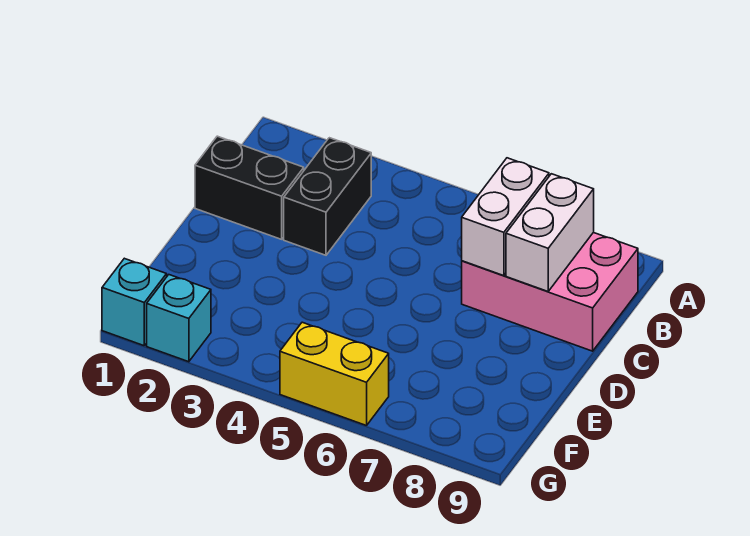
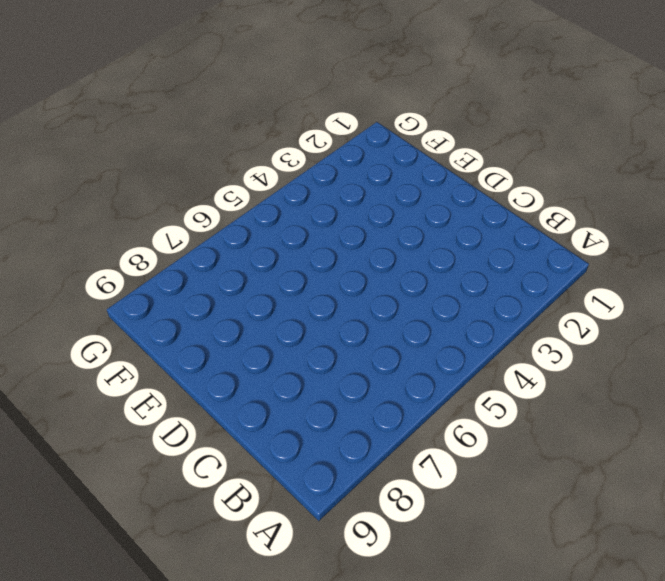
none -> black brick B3:C3 level 1
none -> pink brick B7:C9 level 1

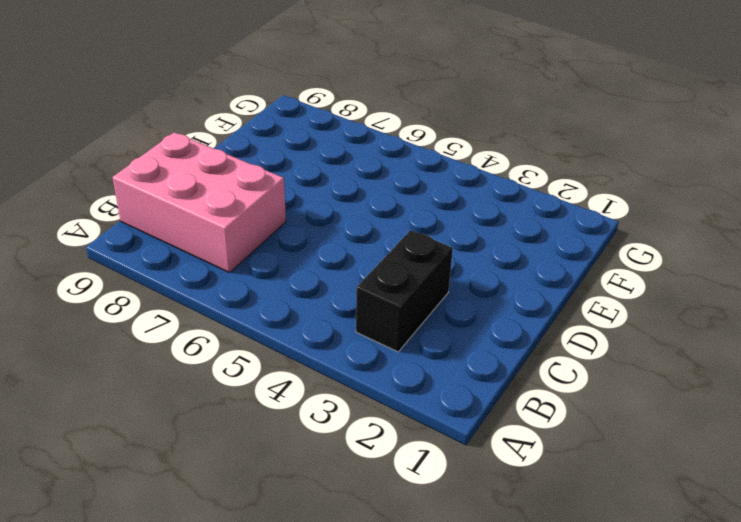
none -> black brick C1:C2 level 1
none -> cyan brick G1 level 1

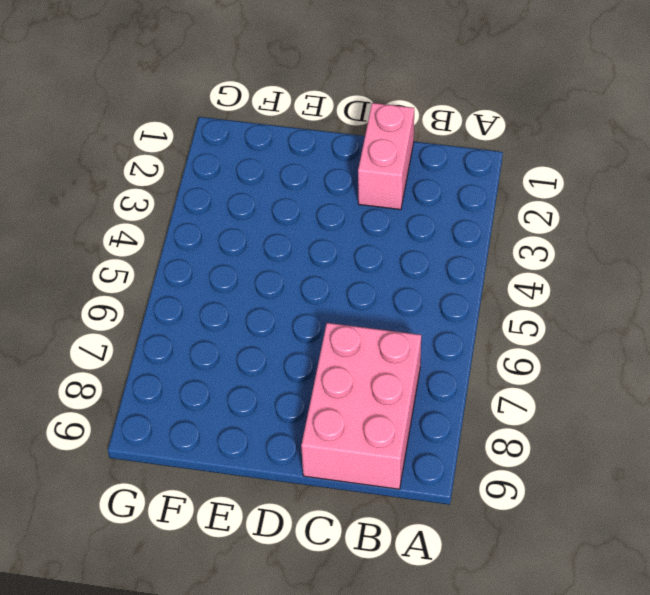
pink brick C1:C2 level 1 -> black brick C1:C2 level 1
none -> black brick B3:C3 level 1
none -> cyan brick G1 level 1

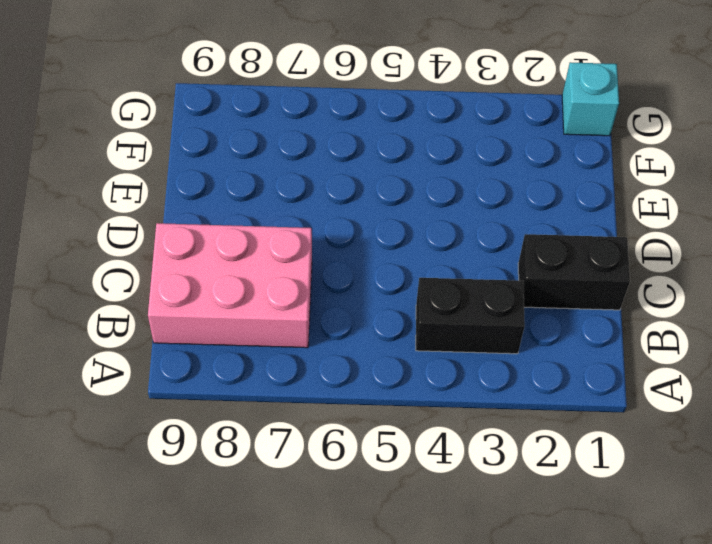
black brick B3:B4 level 1 -> black brick B3:C3 level 1
none -> cyan brick G2 level 1
none -> yellow brick G5:G6 level 1

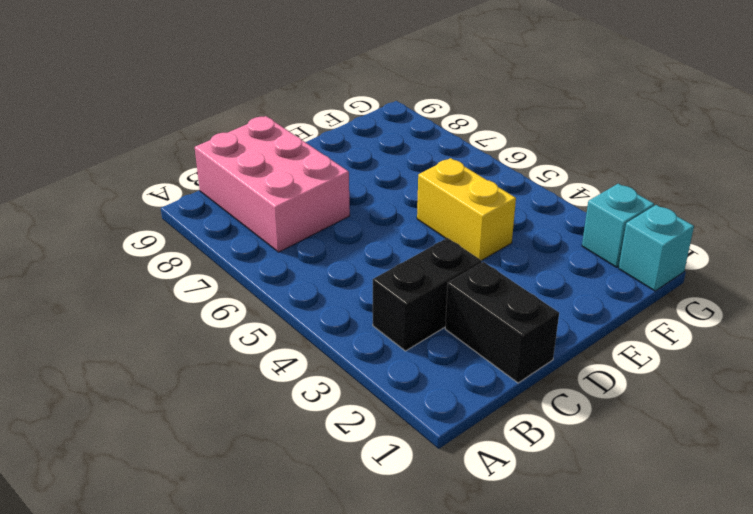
yellow brick E4:E5 level 1 -> yellow brick G5:G6 level 1
none -> white brick B7:C7 level 2
none -> white brick B8:C8 level 2

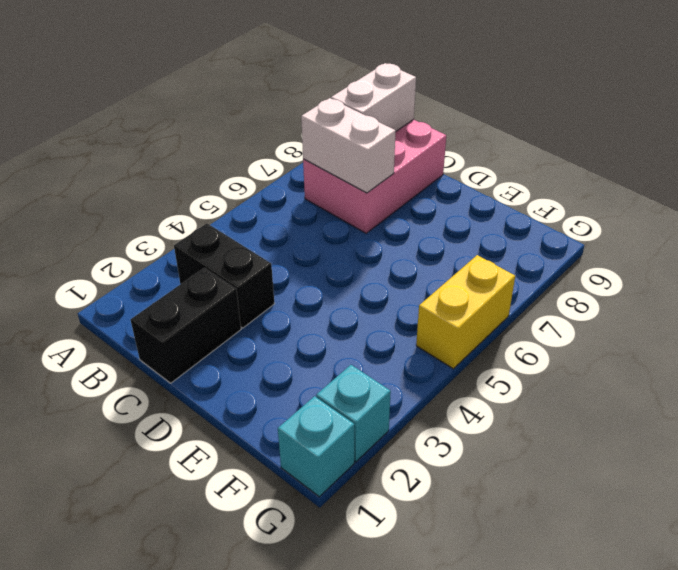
white brick B8:B9 level 2 -> white brick B8:C8 level 2

